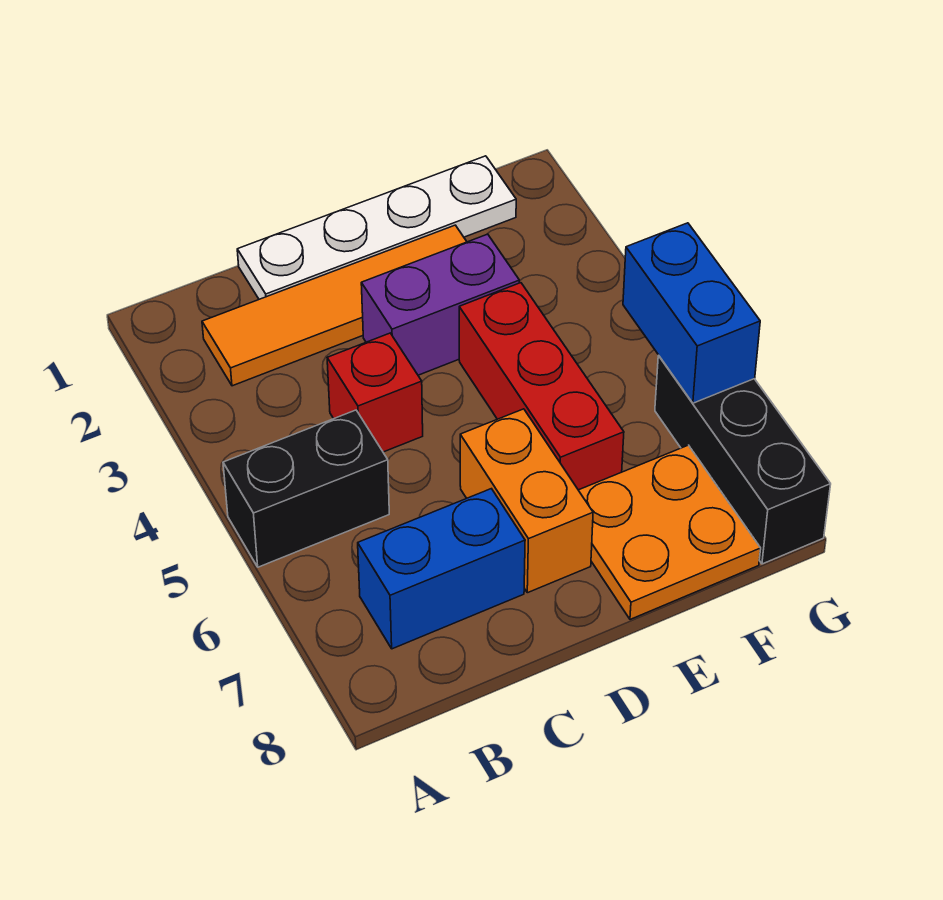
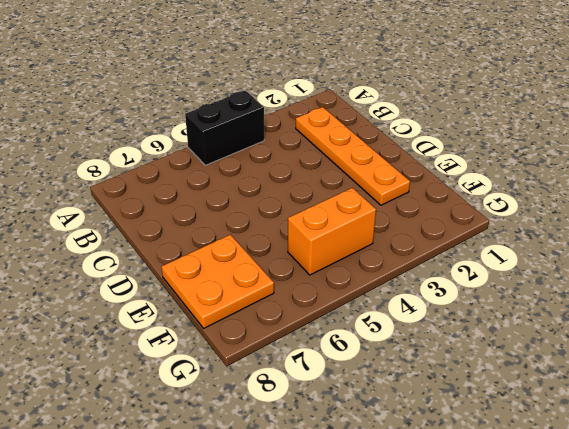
black brick A4:A5 level 1 -> black brick A5:B5 level 1
orange plate B2:E2 level 1 -> orange tile B2:E2 level 1
orange brick F4:F5 level 1 -> orange brick D6:D7 level 1
none -> blue brick B7:C7 level 1
none -> white plate C1:F1 level 1

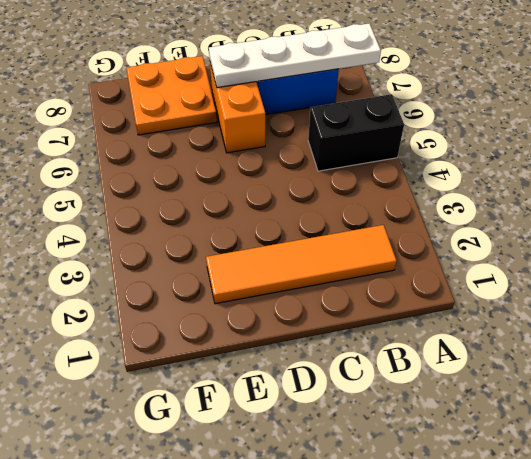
white plate A7:D7 level 2 -> white plate C1:F1 level 1
none -> red brick C4 level 1
none -> purple brick D3:E3 level 1

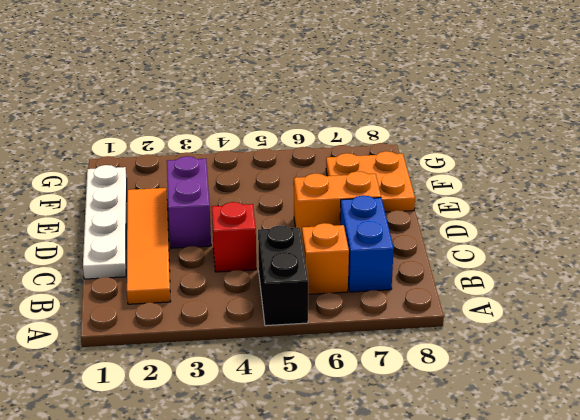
orange brick B6 level 1 -> none
none -> red brick E4:E6 level 1
none -> black brick G6:G8 level 1

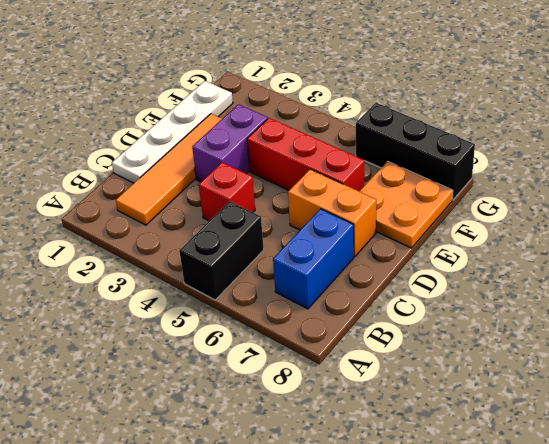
none -> blue brick G5:G6 level 2

